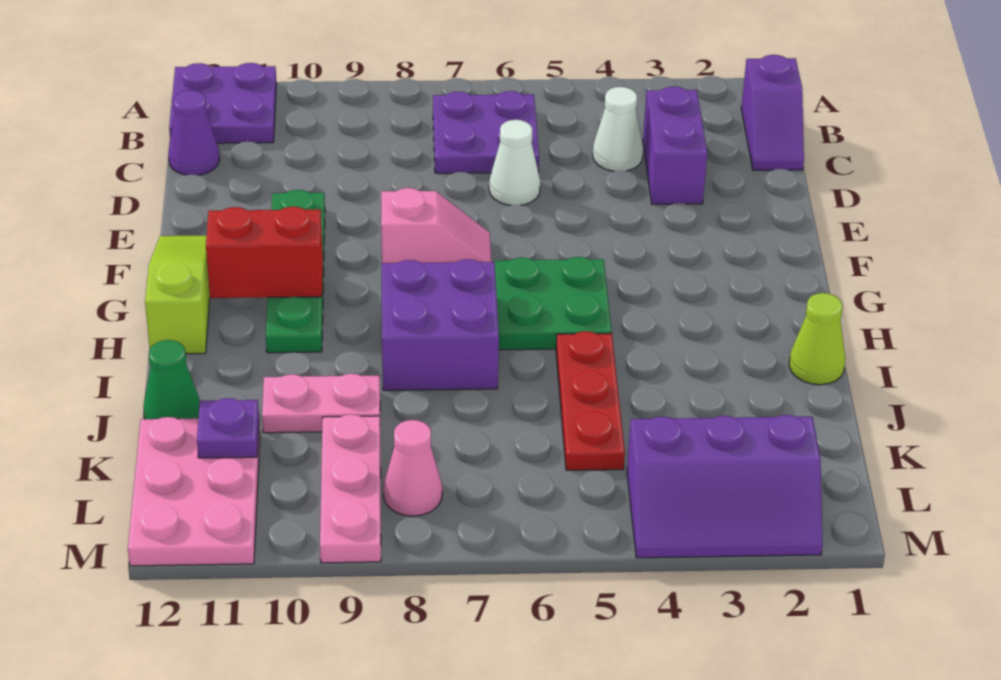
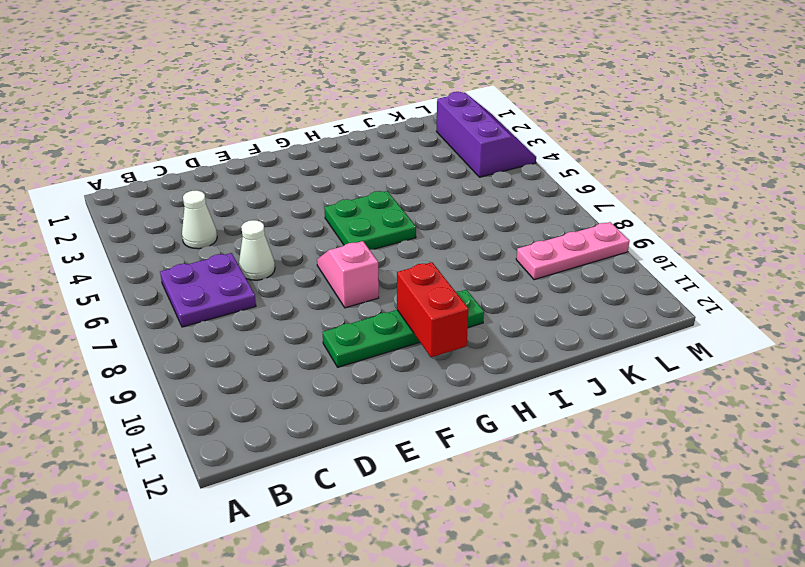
none -> purple plate A11:B12 level 1
none -> purple slope B1:C1 level 1 top B
none -> purple brick C3:D3 level 1

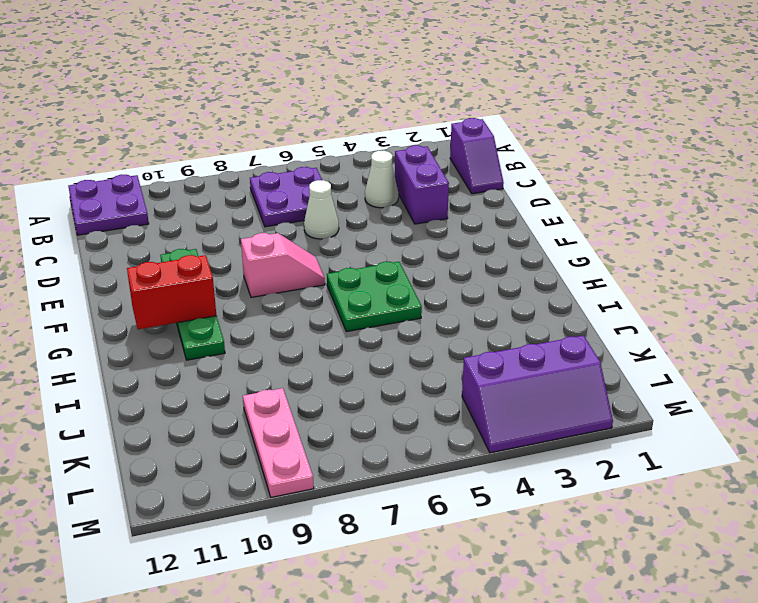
none -> purple cone C12 level 1
none -> lime slope F12:H12 level 1 top H
none -> purple brick H7:I8 level 1

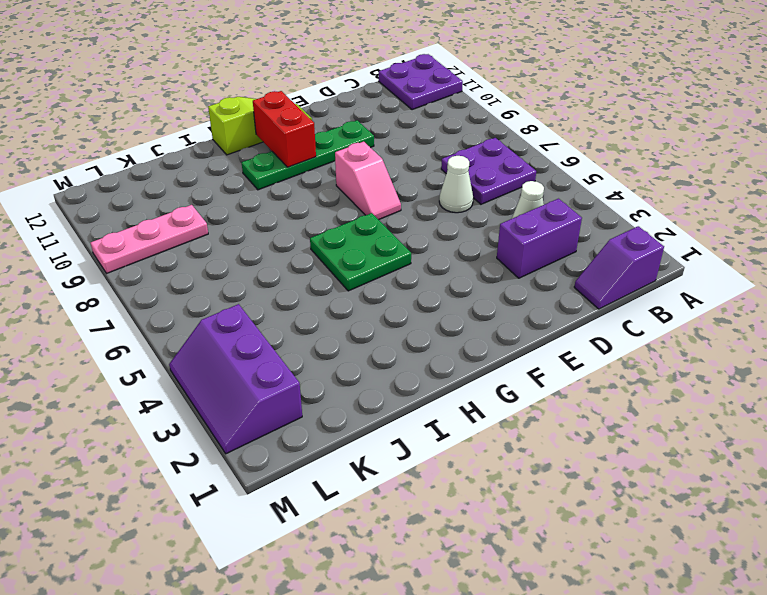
none -> purple cone C12 level 1
none -> purple brick H7:I8 level 1
none -> lime cone I1 level 1

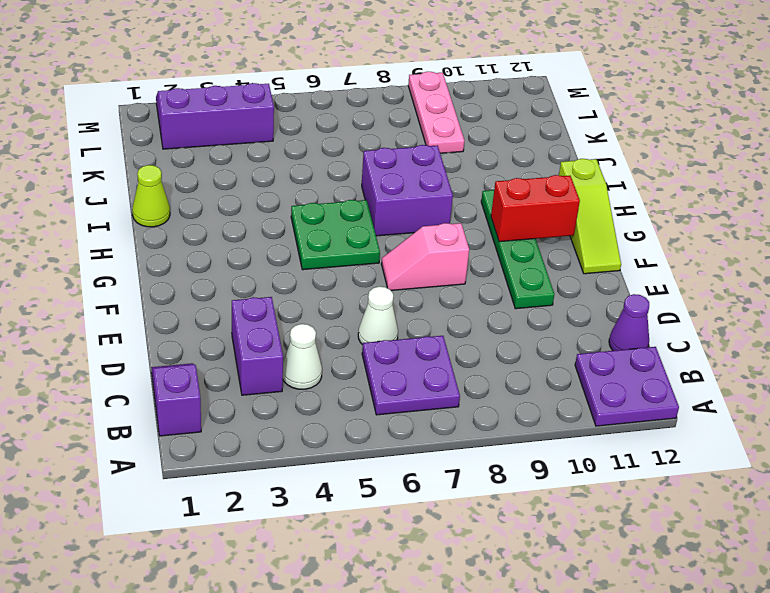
none -> red plate I5:K5 level 1
none -> pink plate J9:J10 level 1
none -> green cone J12 level 1

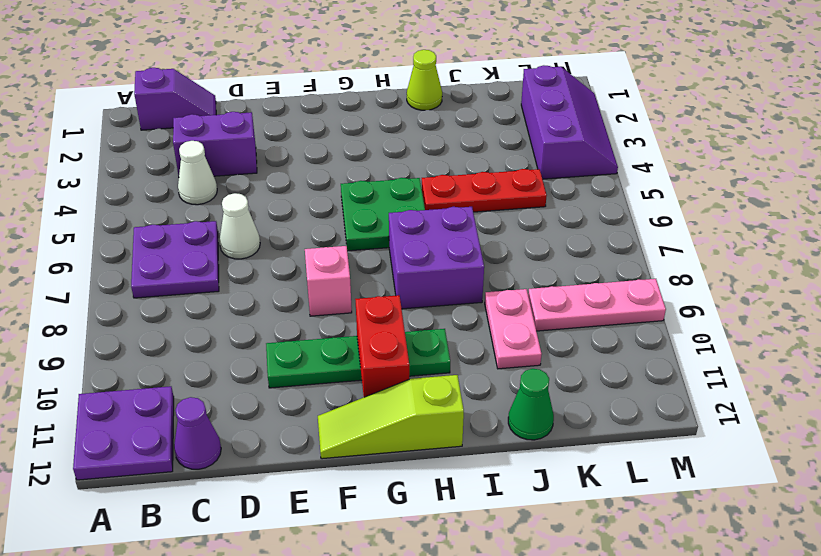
none -> pink plate K11:M12 level 1
none -> pink cone L8 level 1
none -> purple plate K11 level 2

